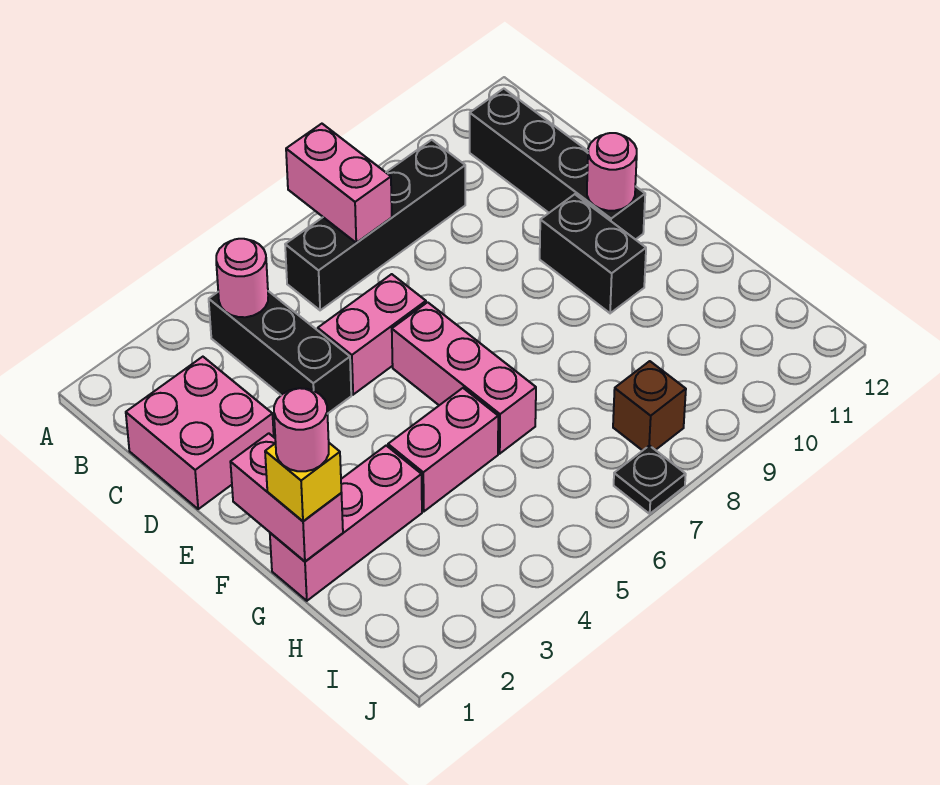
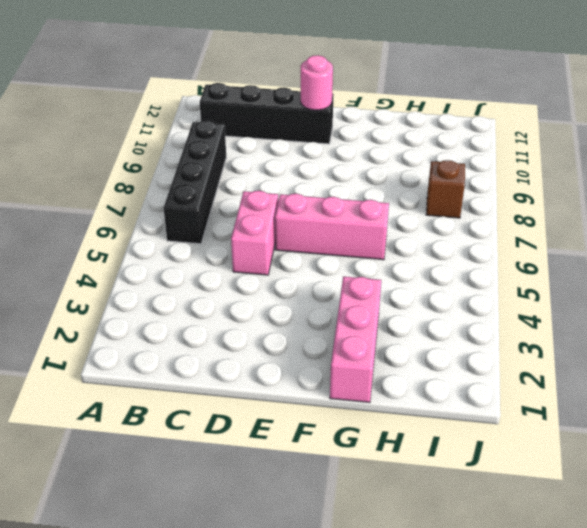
none -> black brick B4:D4 level 1
none -> pink brick C1:D2 level 1
none -> black brick E10:F10 level 1

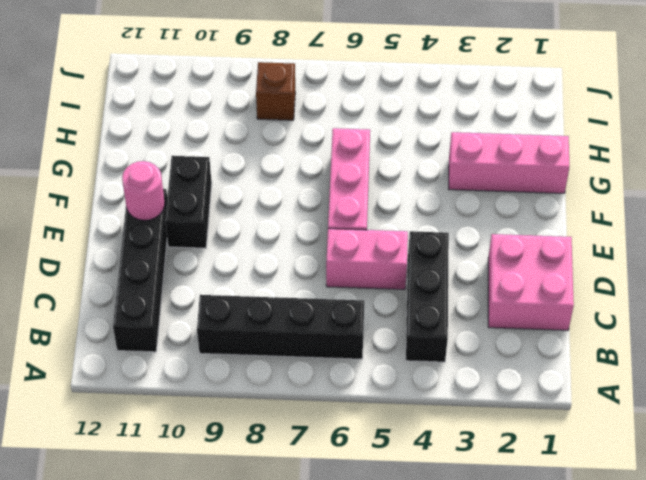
none -> pink brick G4:G5 level 1
none -> black plate J7 level 1
none -> pink brick A7:B7 level 2

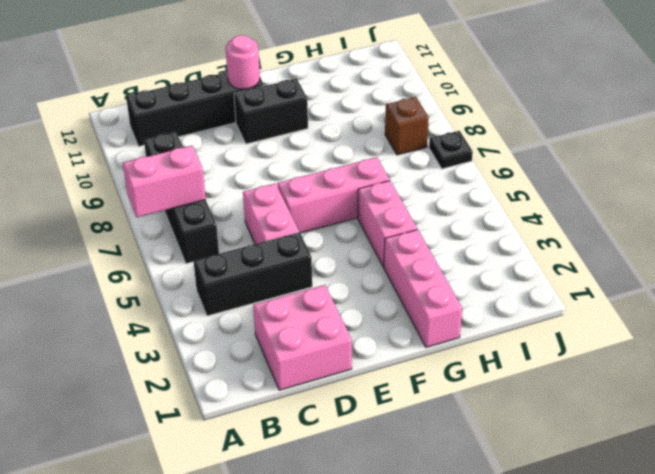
none -> pink round brick B4 level 2
none -> pink brick F1:G1 level 2
none -> yellow brick G1 level 3

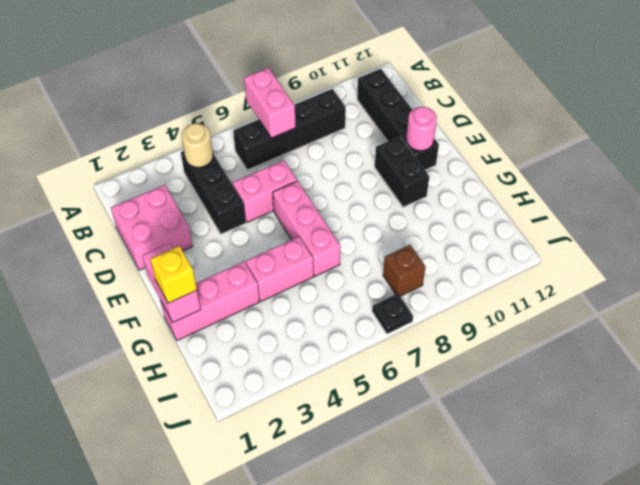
tan round brick B4 level 2 -> pink round brick B4 level 2
none -> pink round brick G1 level 4

